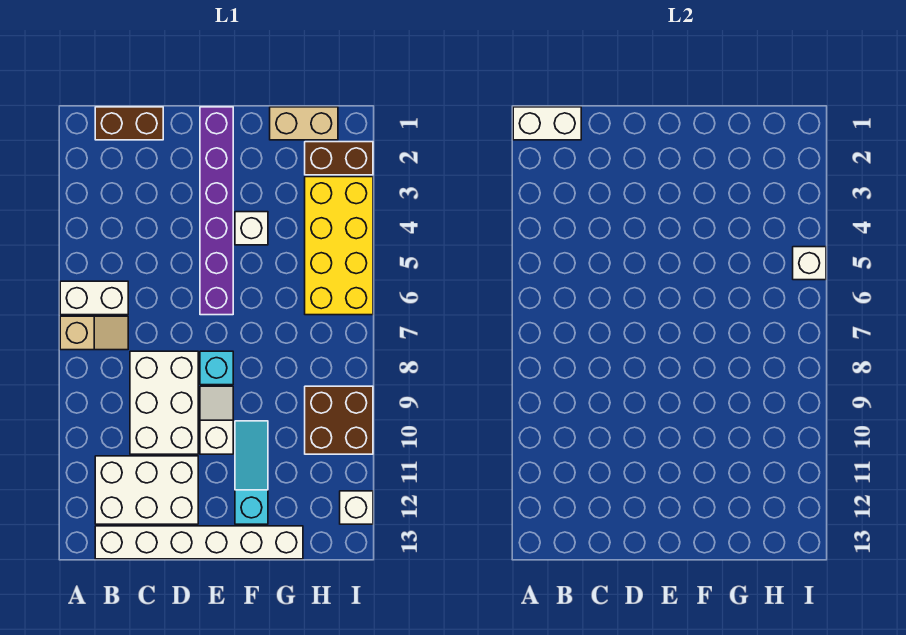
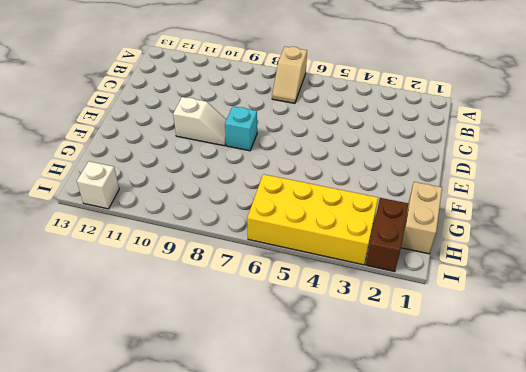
none -> white brick A6:B6 level 1
none -> brown brick B1:C1 level 1
none -> white brick B11:D12 level 1

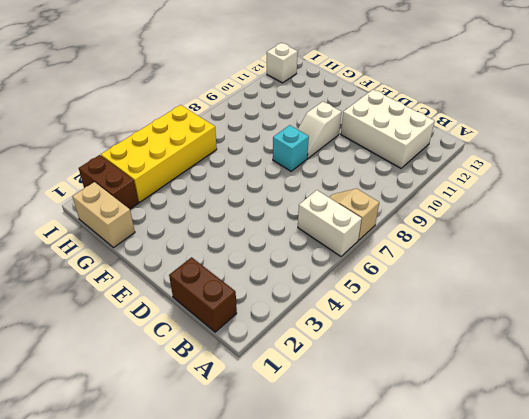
none -> white brick B13:G13 level 1
none -> white brick C8:D10 level 1
none -> purple brick E1:E6 level 1

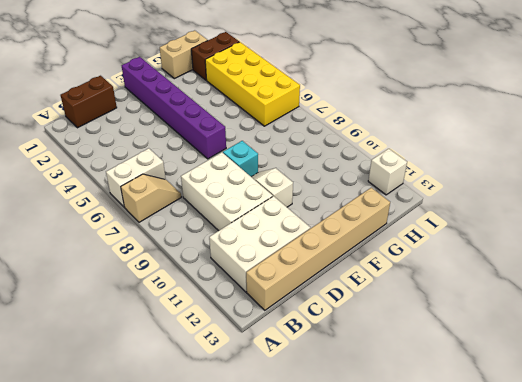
tan brick B13:G13 level 1 -> white brick B13:G13 level 1
none -> white brick F4 level 1
none -> cyan slope F10:F12 level 1 top 12
none -> brown brick H9:I10 level 1

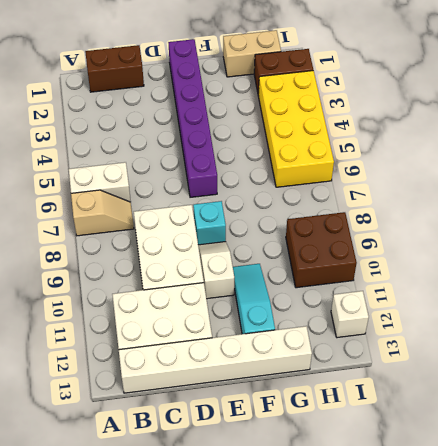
none -> white brick F4 level 1
none -> white brick A1:B1 level 2
none -> white brick I5 level 2

